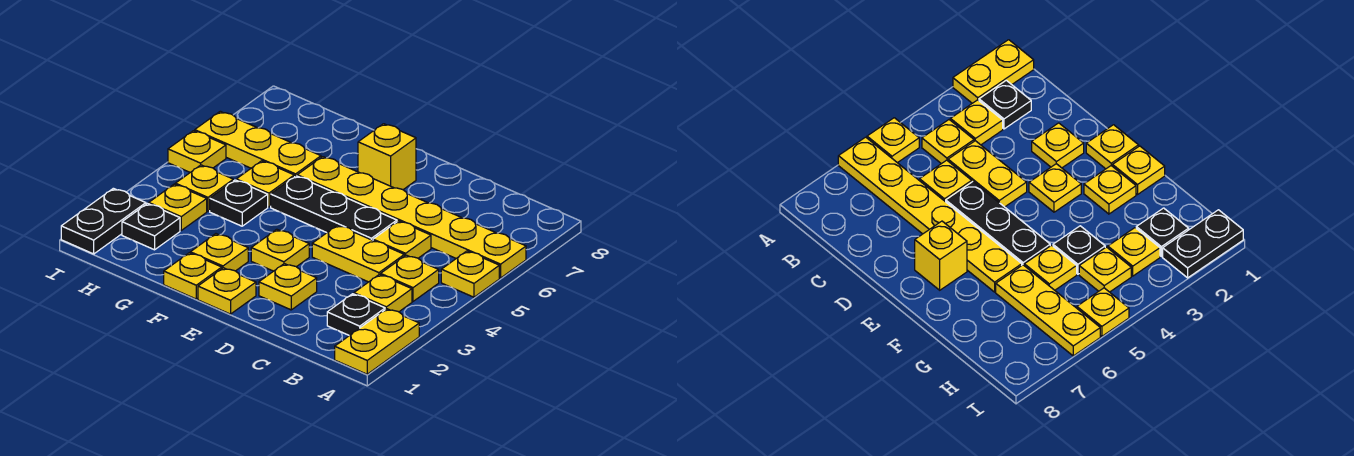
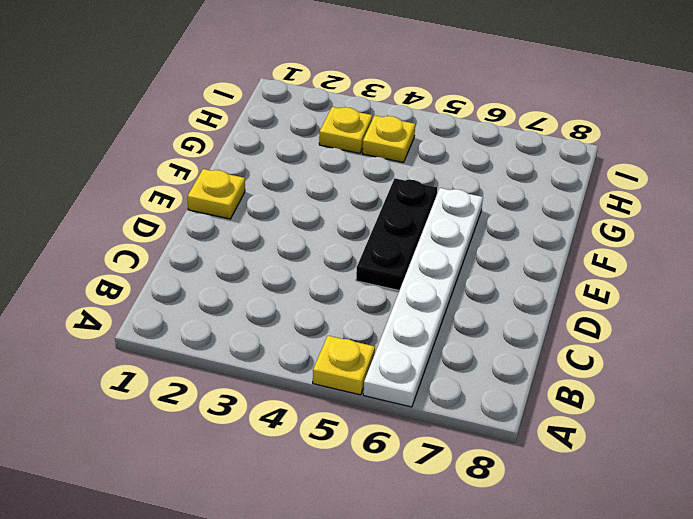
white plate A6:F6 level 1 -> yellow plate A6:F6 level 1
none -> yellow plate A1:A2 level 1
none -> black plate B2 level 1
none -> yellow plate B3 level 1

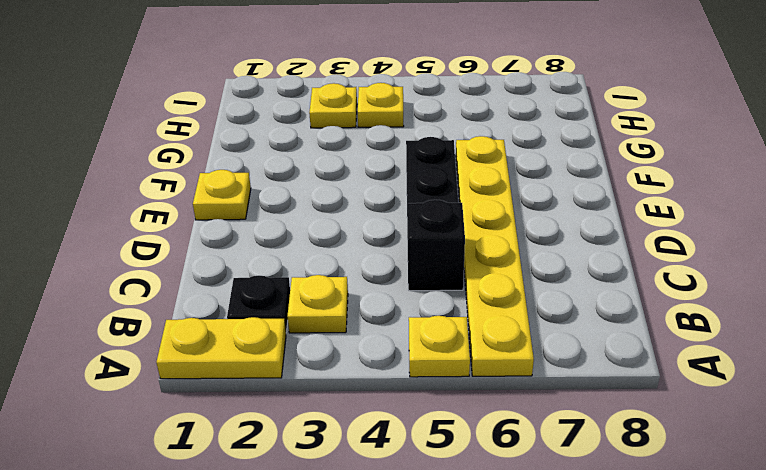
black brick C5 level 1 -> yellow plate C5 level 1
none -> yellow plate B4 level 1
none -> yellow plate C4:D4 level 1
none -> yellow plate D2 level 1

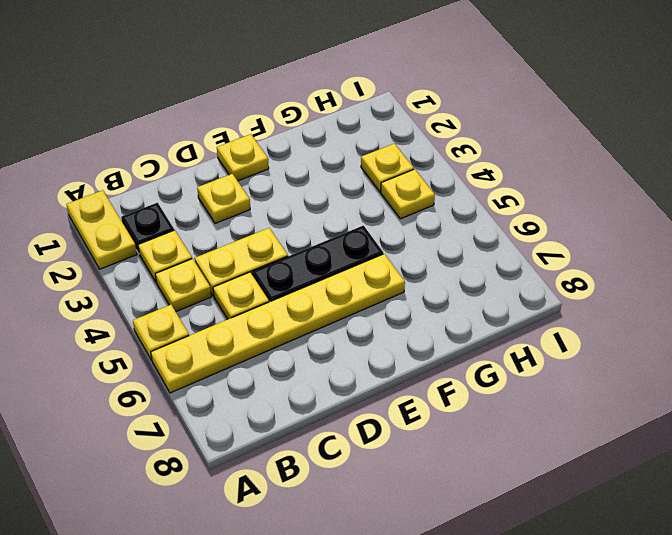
none -> yellow plate E3 level 1
none -> yellow brick E7 level 1
none -> yellow plate F1 level 1

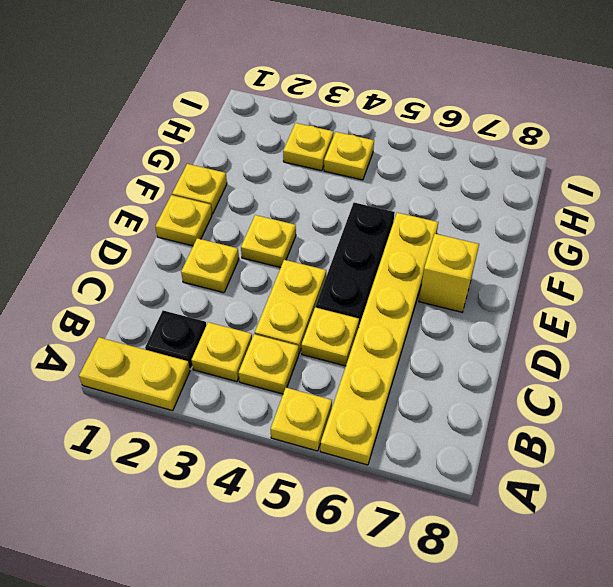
none -> yellow plate F2 level 1
none -> black plate G4 level 1
none -> yellow plate G5 level 1

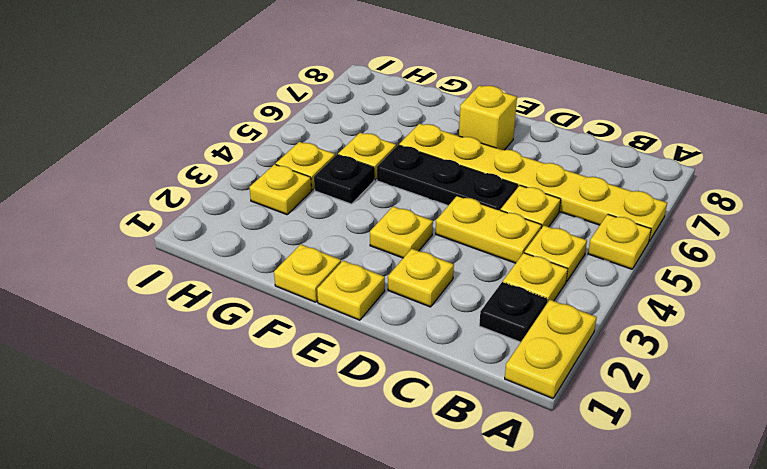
none -> yellow plate F2 level 1
none -> yellow plate G6:I6 level 1
none -> black plate H2 level 1

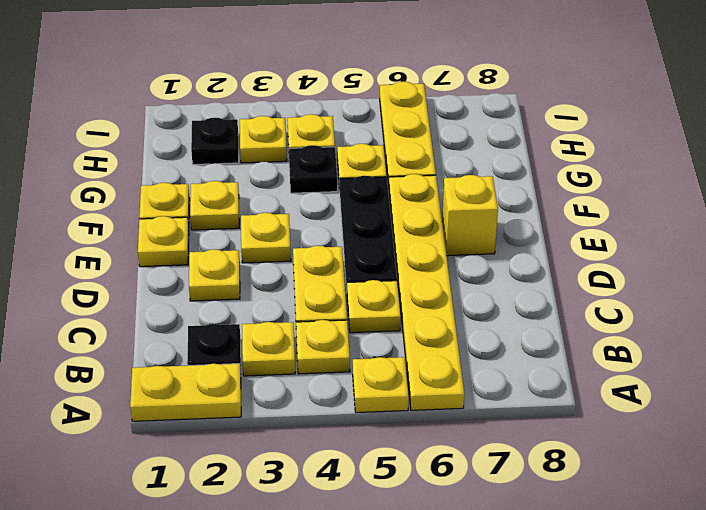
none -> black plate I1:I2 level 1
none -> yellow plate I5 level 1

